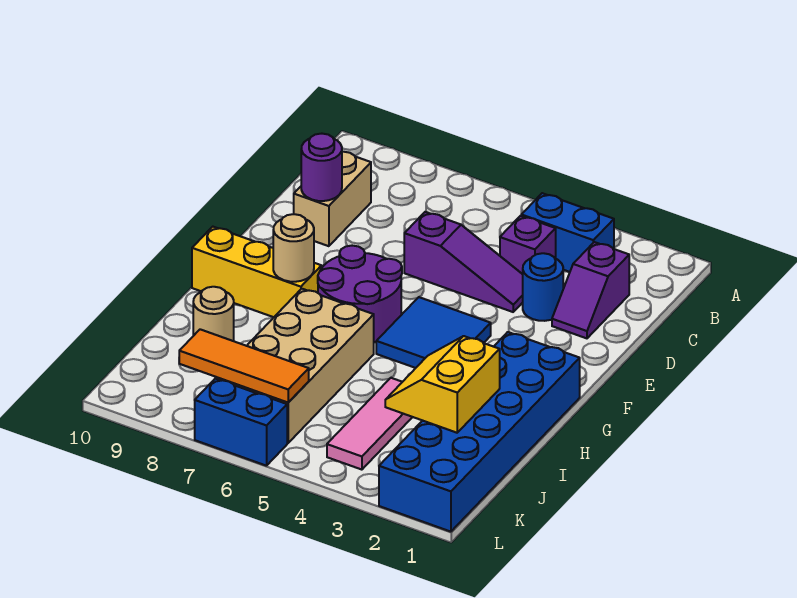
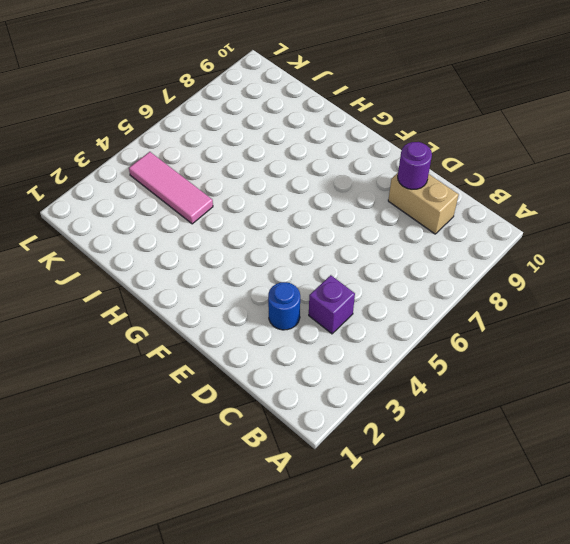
none -> blue brick B3:B4 level 1
none -> purple slope C2:D2 level 1 top C
none -> purple slope D4:D6 level 1 top 6

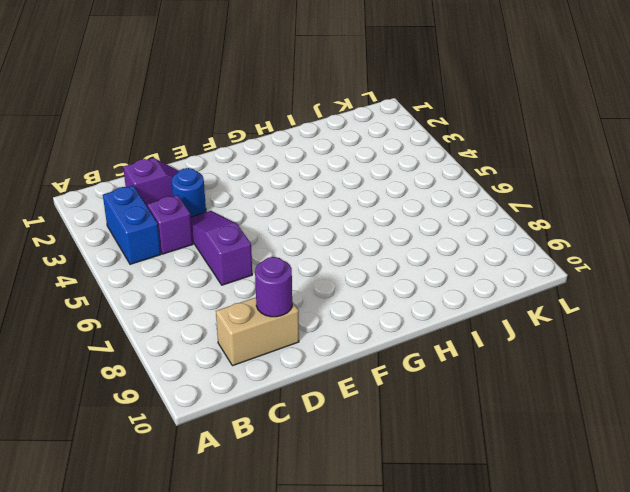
none -> blue tile F4:G5 level 1
none -> purple round brick F6:G7 level 1
none -> blue brick G1:L2 level 1

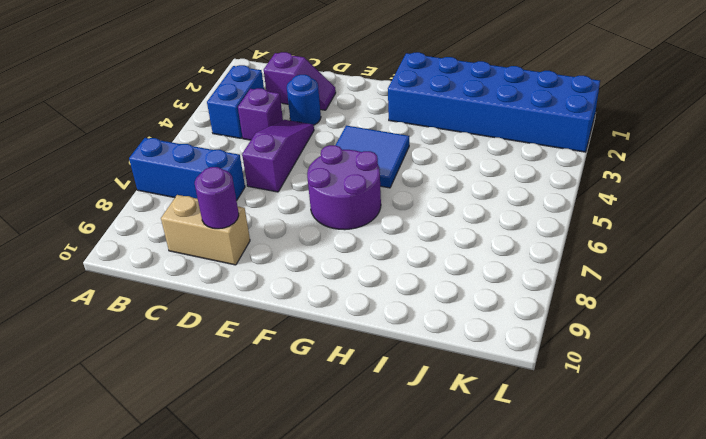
blue brick A7:C7 level 1 -> none
none -> yellow brick G8:G10 level 1
none -> tan brick H6:K7 level 1
none -> pink tile I4:K4 level 1

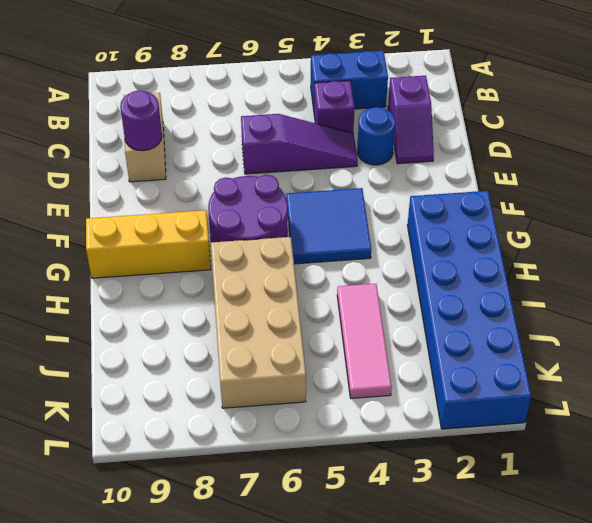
none -> tan round brick I9 level 1
none -> blue brick L6:L7 level 1
none -> tan round brick G8 level 2

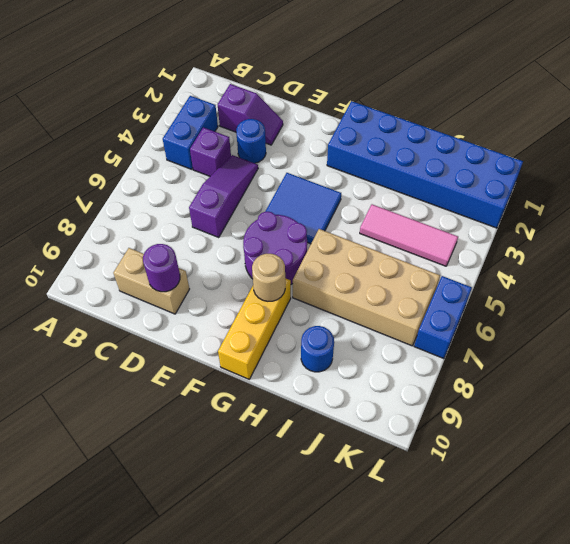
blue round brick I9 level 1 -> tan round brick I9 level 1
none -> yellow slope I2:J3 level 2 top 2
none -> orange tile K6:K8 level 2

